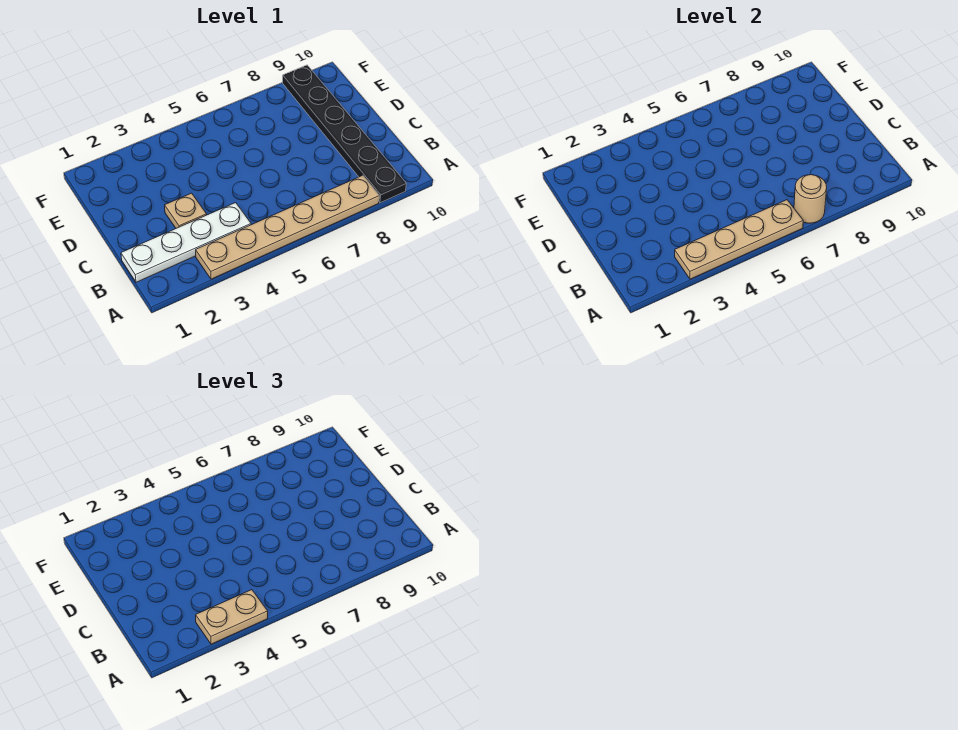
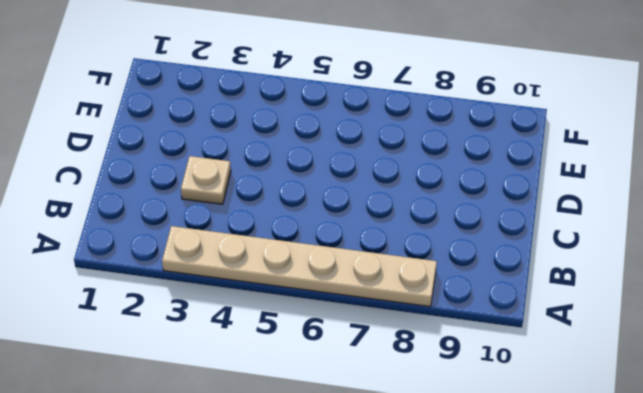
none -> black plate A9:F9 level 1
none -> white plate B1:B4 level 1

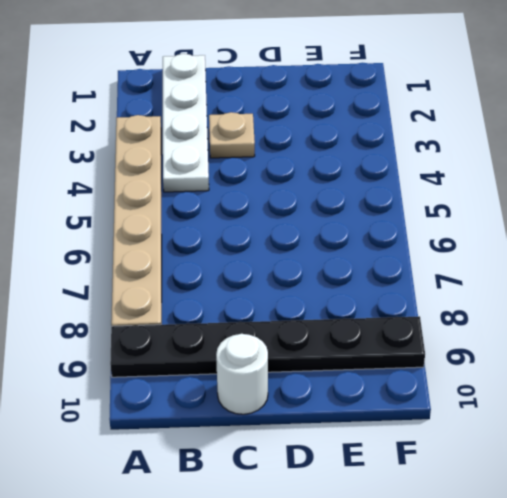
white round brick C10 level 1 -> none
none -> tan plate A3:A6 level 2
none -> tan round brick A7 level 2

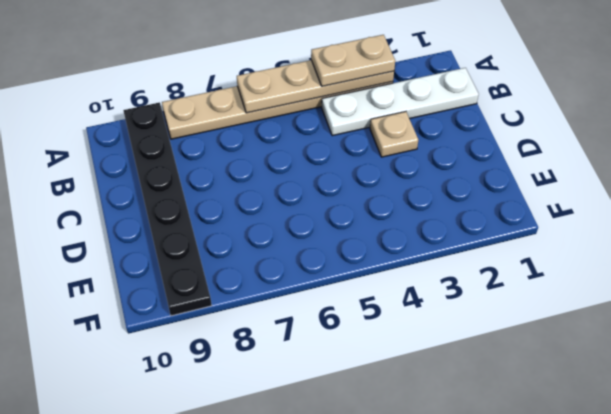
none -> tan round brick A7 level 2

